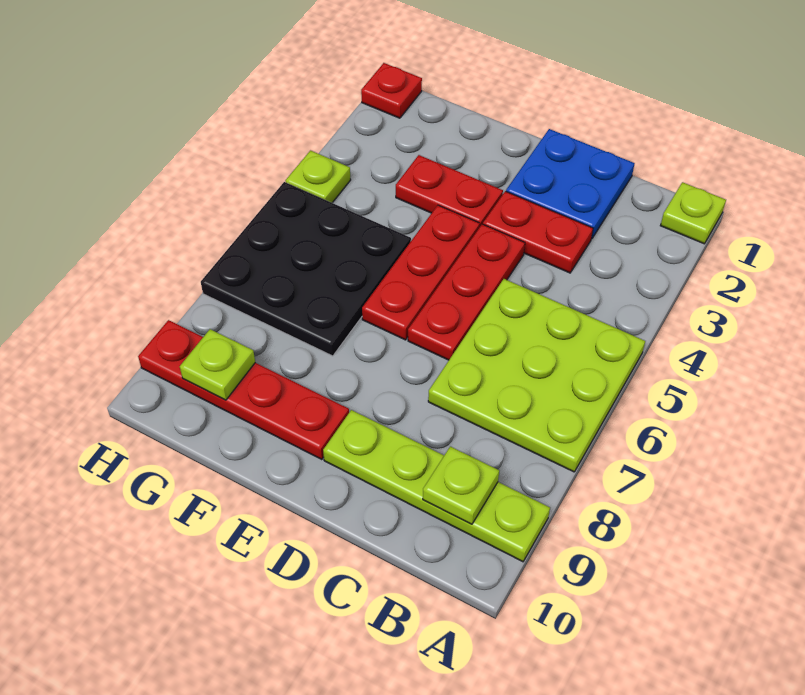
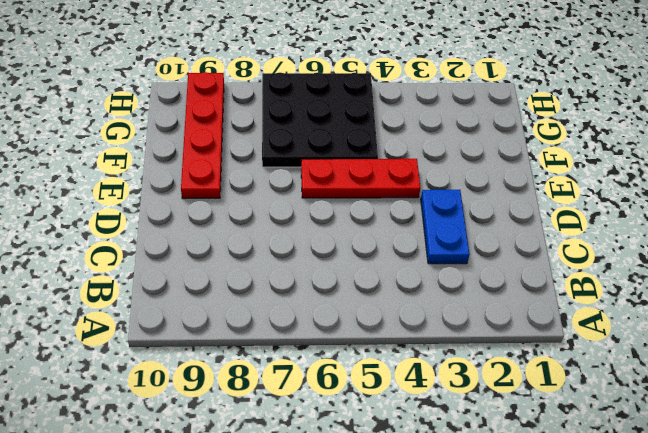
blue plate C3:D3 level 1 -> red plate C3:D3 level 1
none -> lime plate A1 level 1
none -> lime plate A5:C7 level 1
none -> lime plate A9:D9 level 1

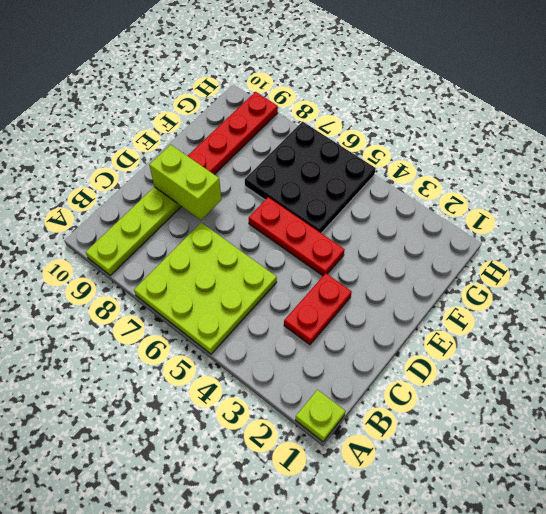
lime brick D8:D9 level 2 -> none
none -> blue plate C1:D2 level 1
none -> red plate D4:D6 level 1
none -> red plate E3:F3 level 1

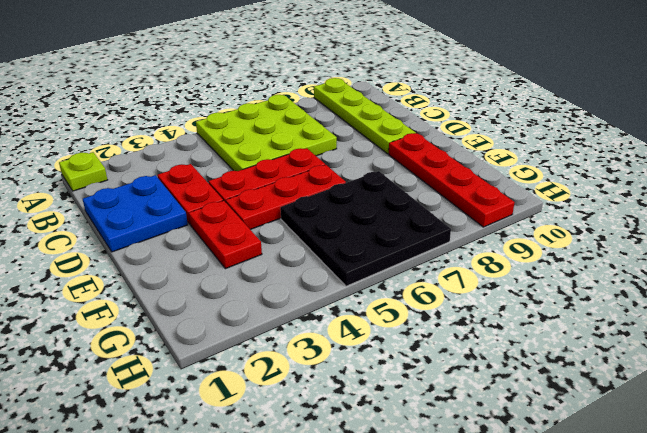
none -> red plate H1 level 1
none -> lime plate H4 level 1
none -> lime plate B9 level 2

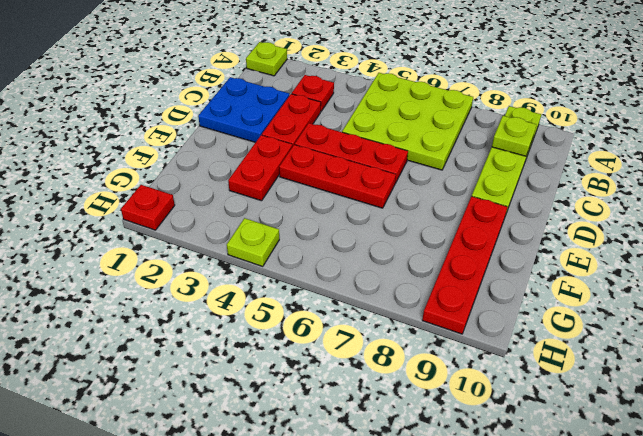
red plate B3 level 1 -> none
none -> black plate F5:H7 level 1
none -> lime plate G9 level 2

